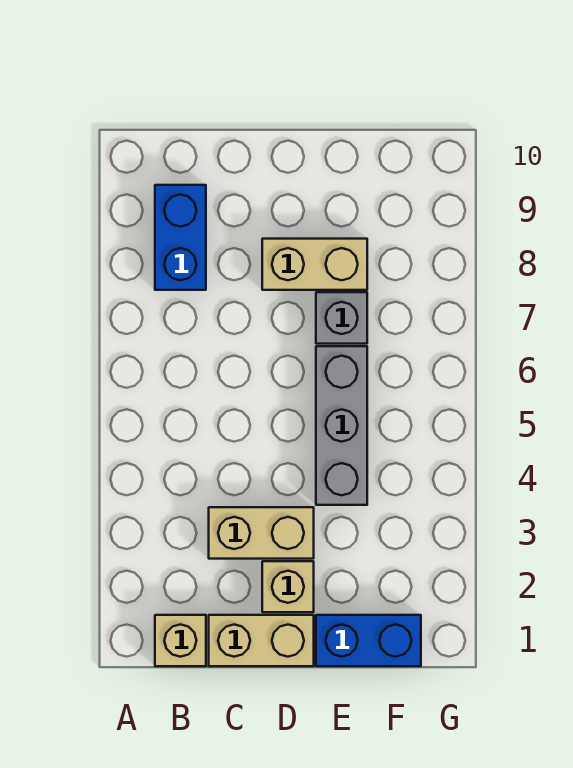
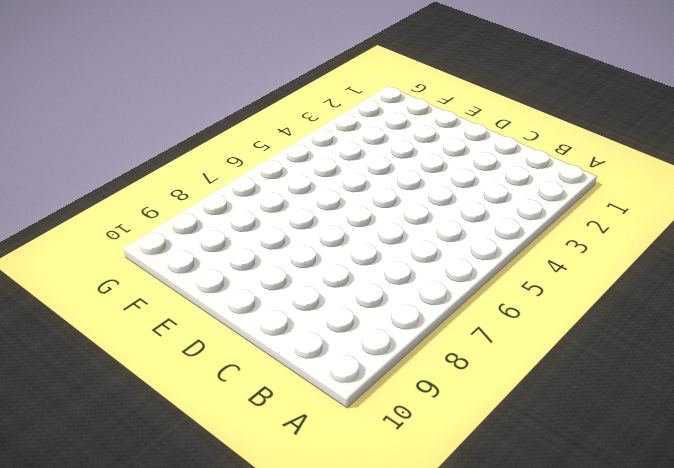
none -> tan brick B1 level 1
none -> blue brick B8:B9 level 1

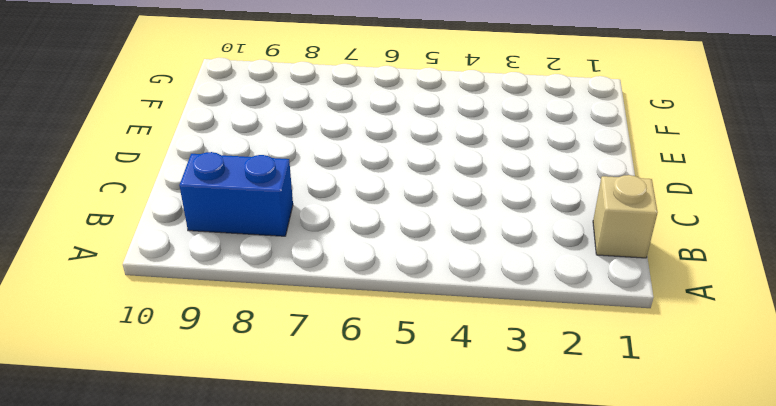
none -> tan brick C1:D1 level 1
none -> tan brick C3:D3 level 1

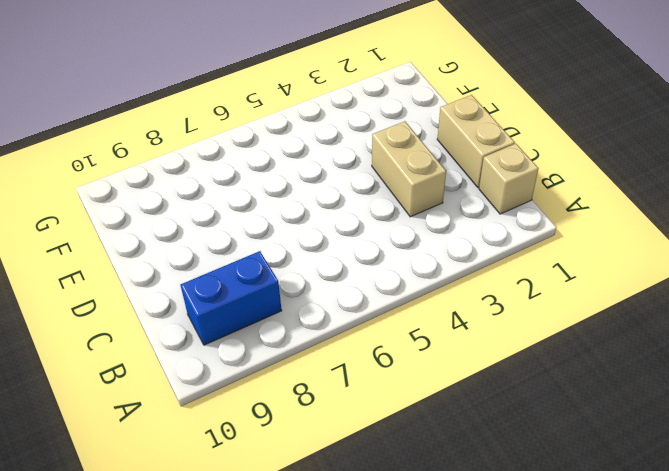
none -> tan brick D2 level 1
none -> tan brick D8:E8 level 1

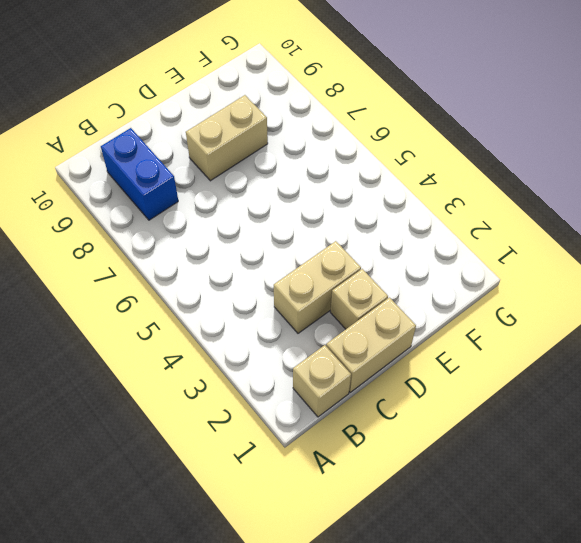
none -> blue brick E1:F1 level 1
none -> grey brick E4:E6 level 1

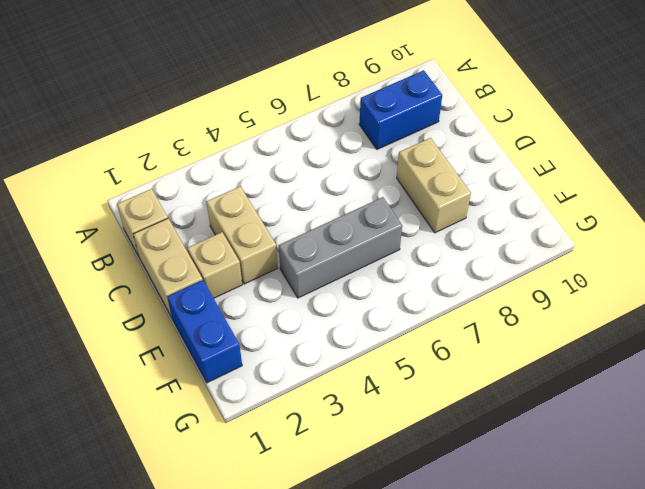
none -> grey brick E7 level 1

